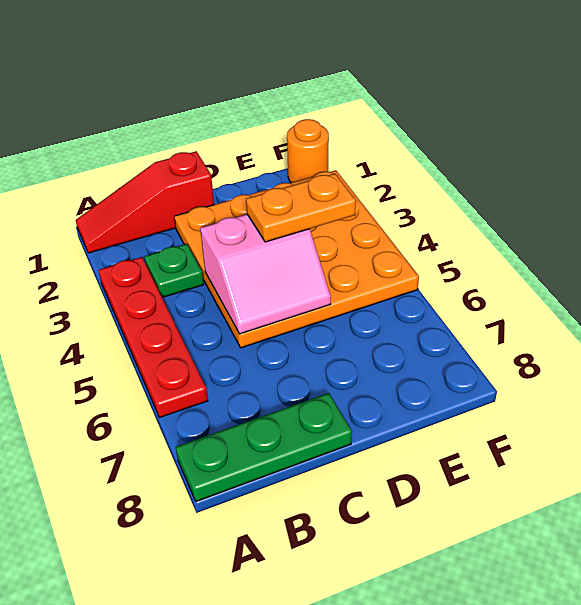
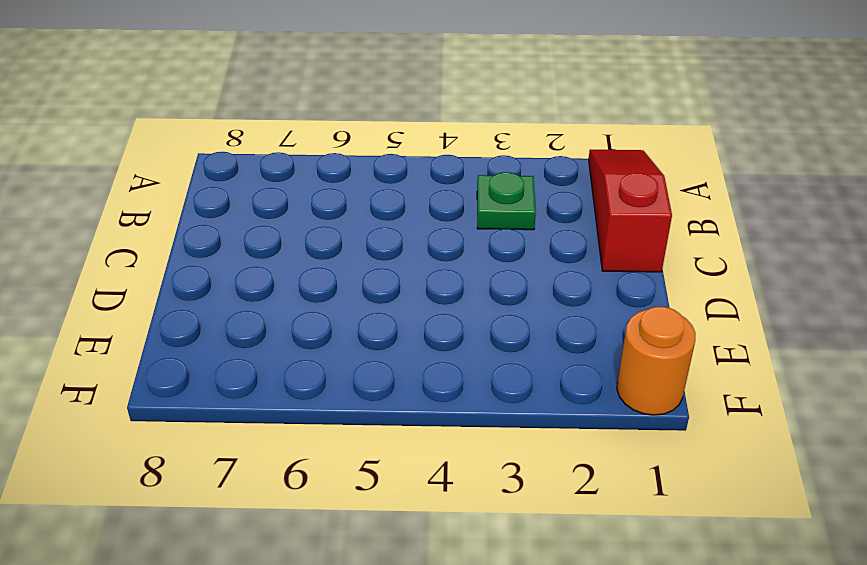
none -> red plate A3:A6 level 1
none -> green plate A8:C8 level 1

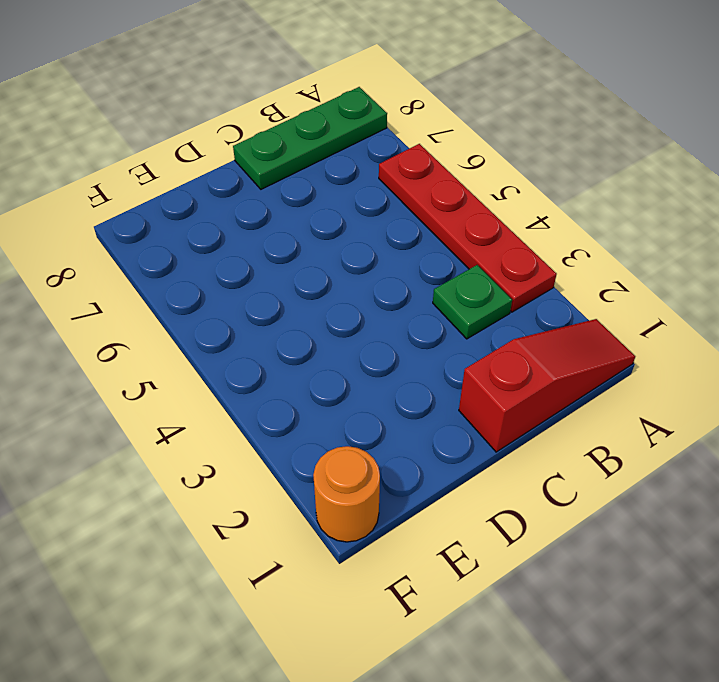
none -> orange plate C2:F5 level 1
none -> pink slope C4:D5 level 2 top 4

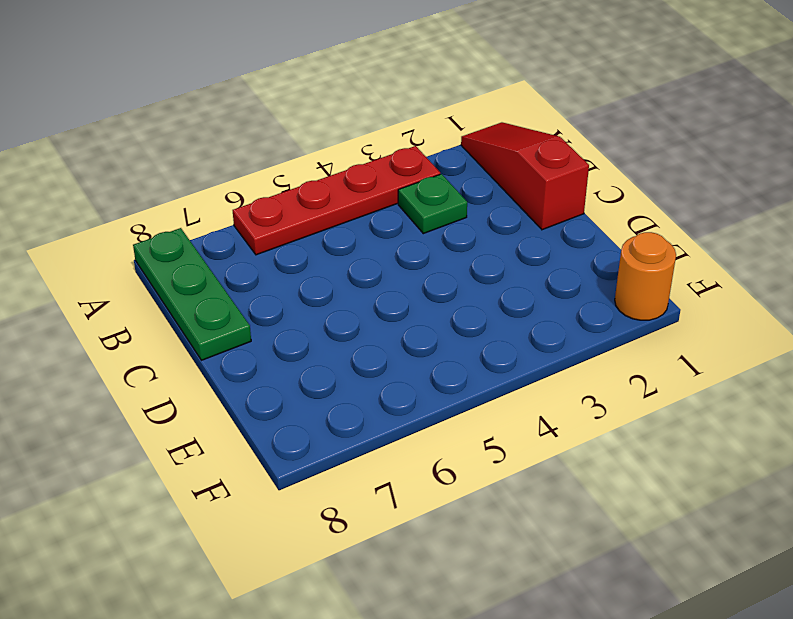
none -> orange plate C2:F5 level 1
none -> pink slope C4:D5 level 2 top 4

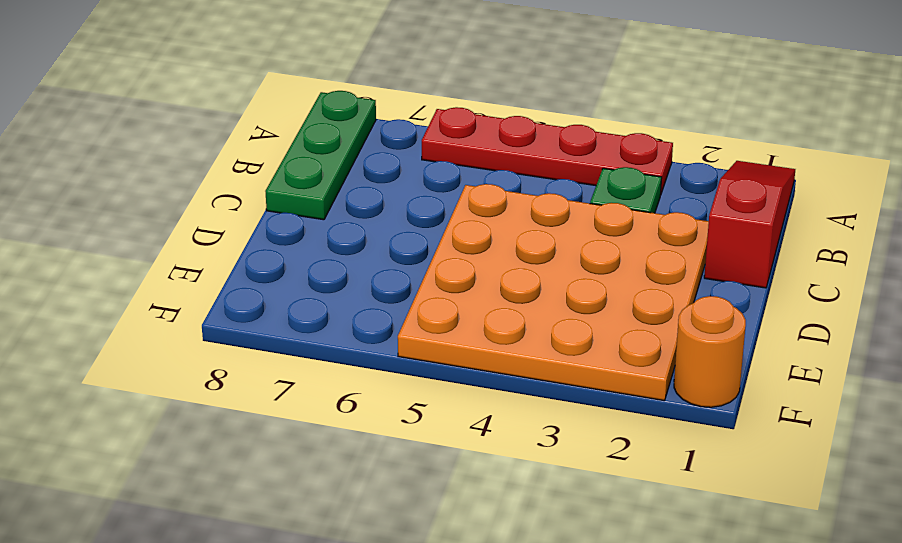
none -> pink slope C4:D5 level 2 top 4
none -> orange plate D4:E4 level 3

